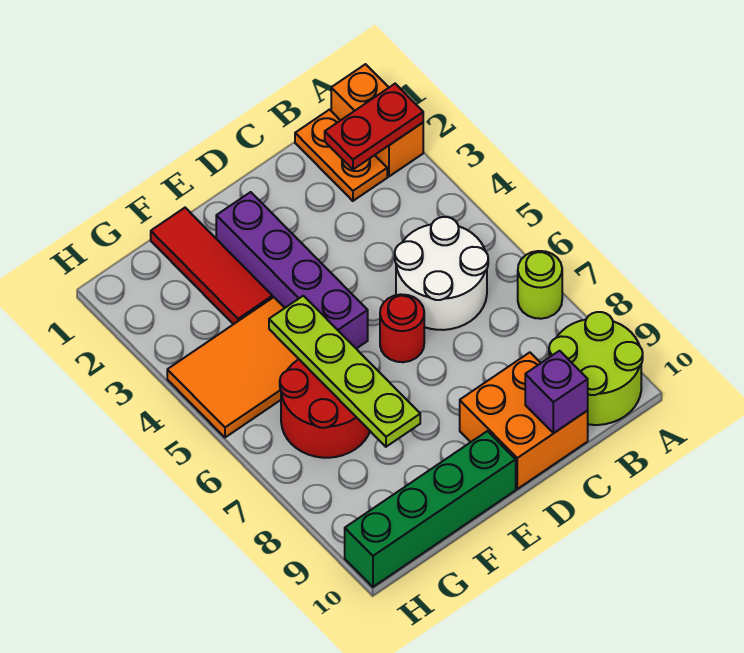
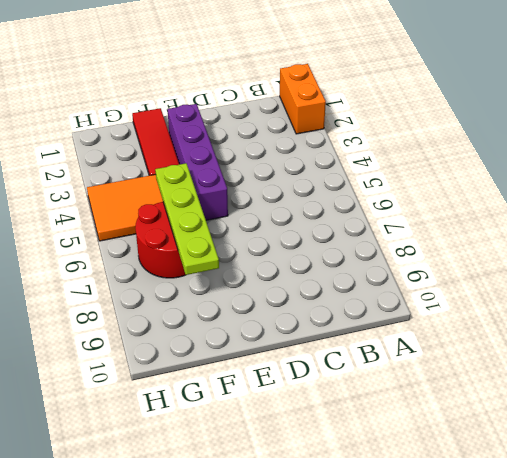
none -> lime round brick A7 level 1
none -> lime round brick A9:B10 level 1
none -> orange plate B1:B2 level 1

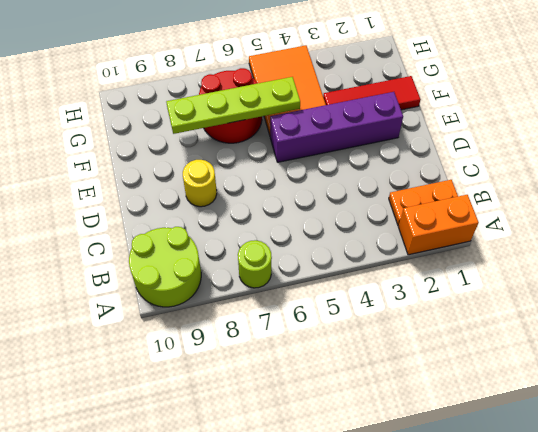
yellow round brick D8 level 1 -> none
none -> white round brick B5:C6 level 1
none -> orange brick C9:D10 level 1
none -> red round brick D6 level 1

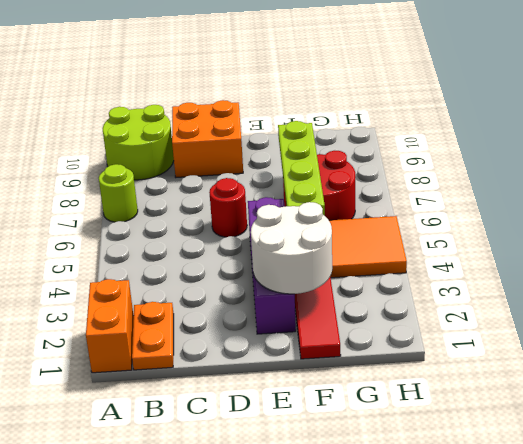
white round brick E2:F3 level 2 -> white round brick B5:C6 level 1
none -> green brick E10:H10 level 1
none -> red plate A2:B2 level 2
none -> purple brick C10 level 2

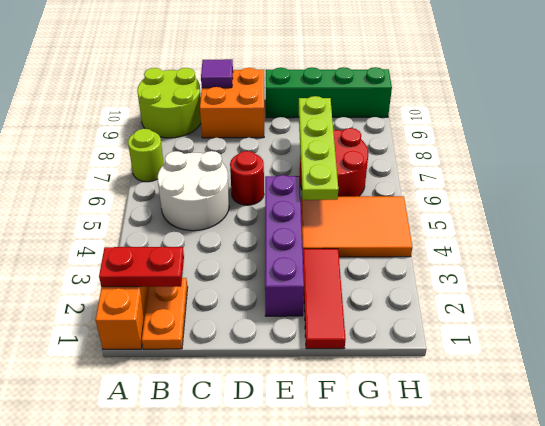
purple tile C10 level 2 -> purple brick C10 level 2

